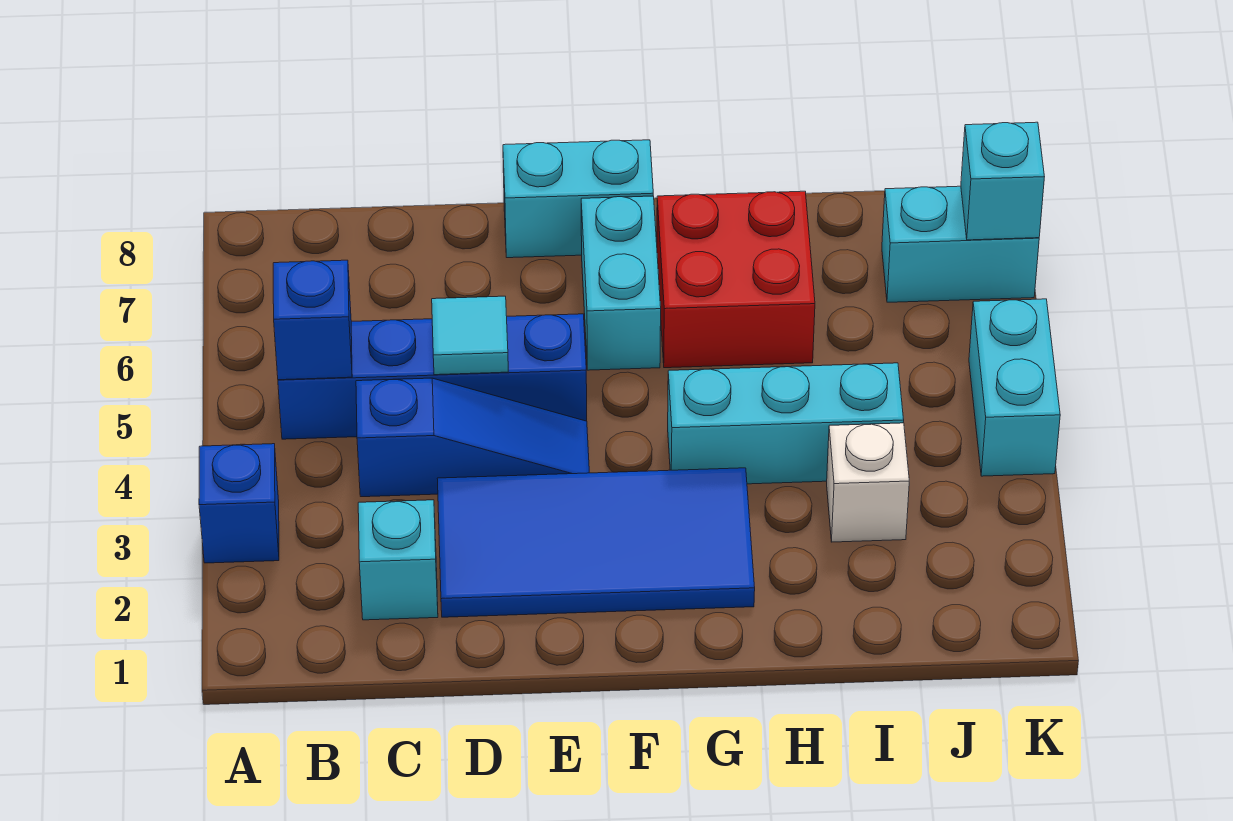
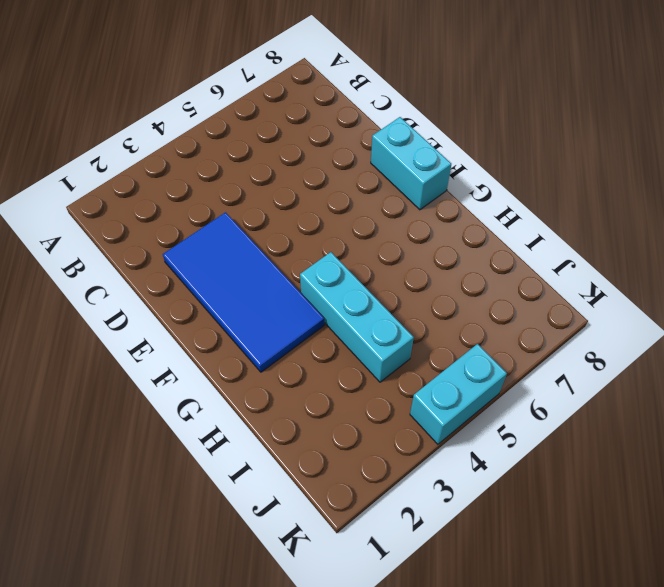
none -> blue brick A3 level 1
none -> blue brick B5:E5 level 1
none -> cyan brick C2 level 1

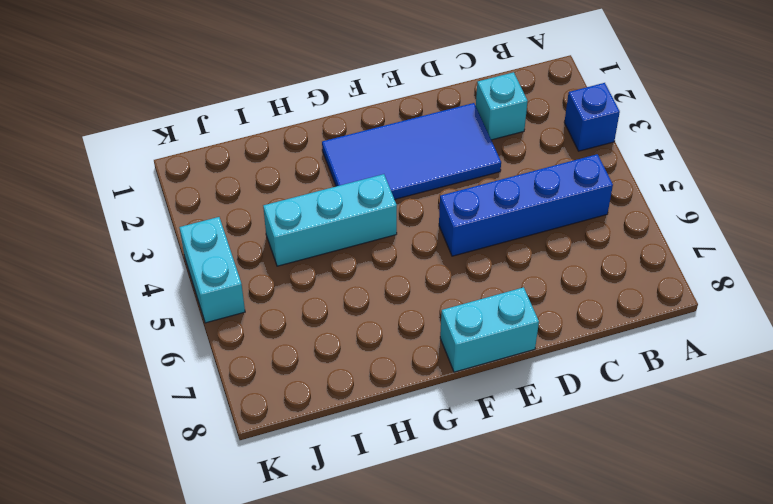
none -> blue slope C4:E4 level 1 top C
none -> cyan brick F6:F7 level 1
none -> red brick G6:H7 level 1

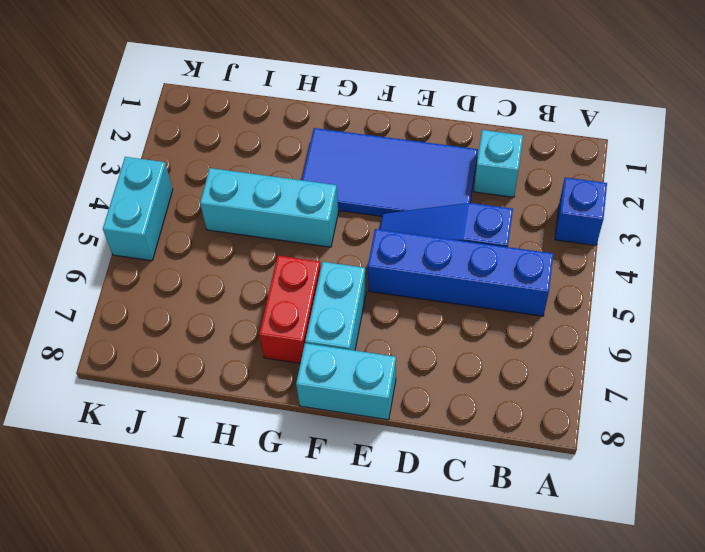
red brick G6:G7 level 1 -> red brick G6:H7 level 1
none -> white brick I3 level 1
none -> cyan brick J7:K7 level 1
none -> blue brick B5 level 2

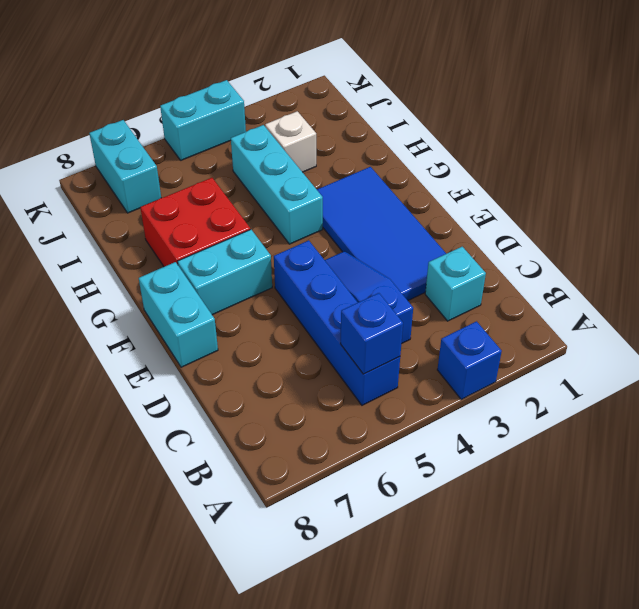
none -> cyan tile D5 level 2
none -> cyan brick K7 level 2

